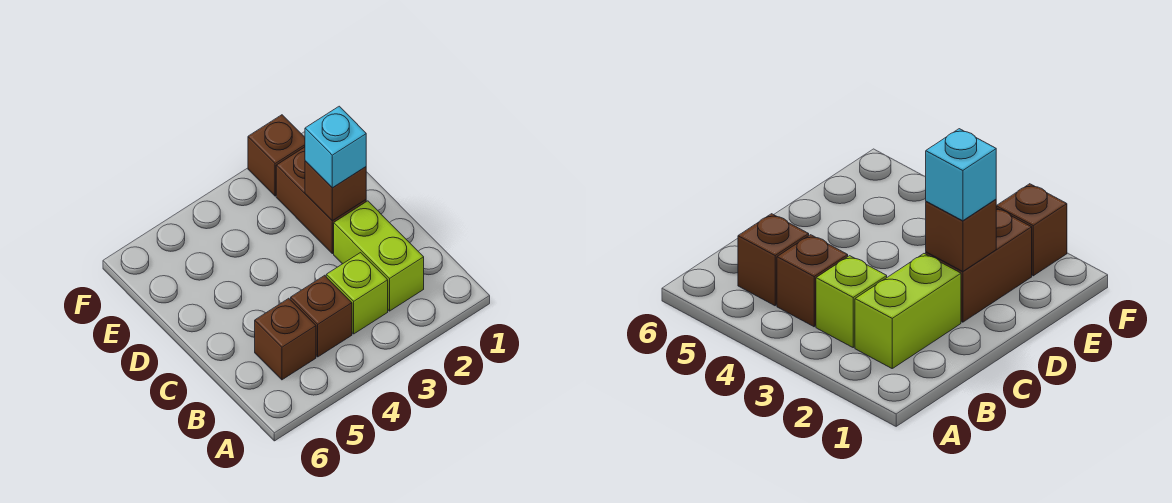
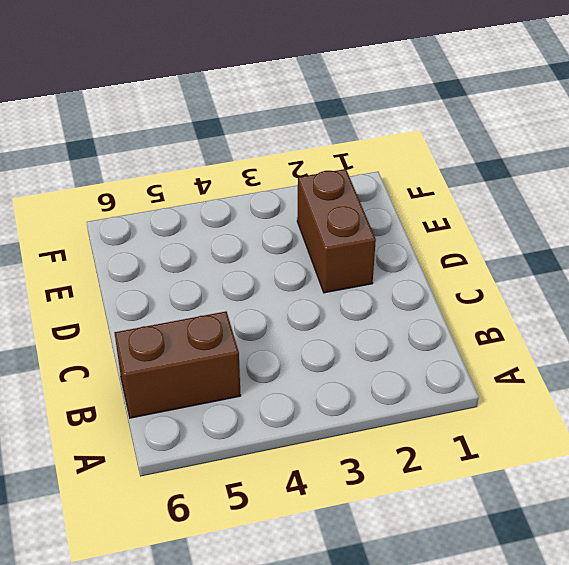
brown brick B5:B6 level 1 -> brown brick B5 level 1
none -> lime brick B2:C2 level 1
none -> lime brick B3 level 1

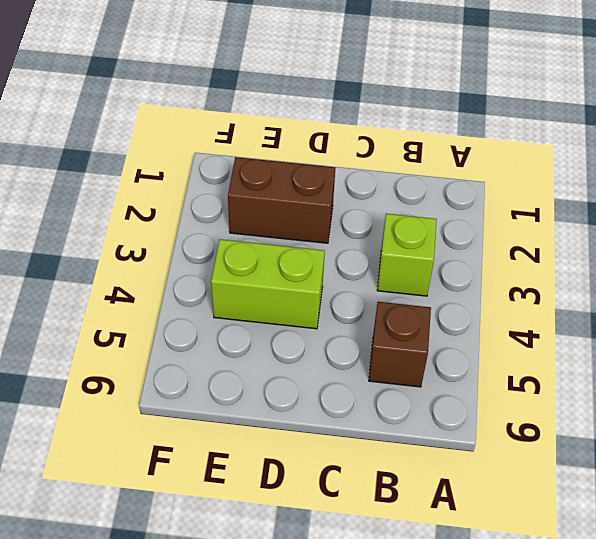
lime brick D4:E4 level 1 -> lime brick B2:C2 level 1
none -> brown brick B4 level 1
none -> brown brick F2 level 1

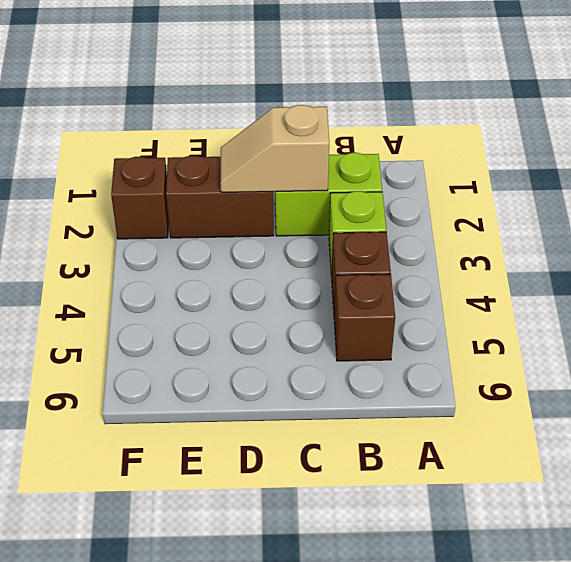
tan slope C2:D2 level 2 top C -> brown brick D2 level 2
none -> cyan brick D2 level 3

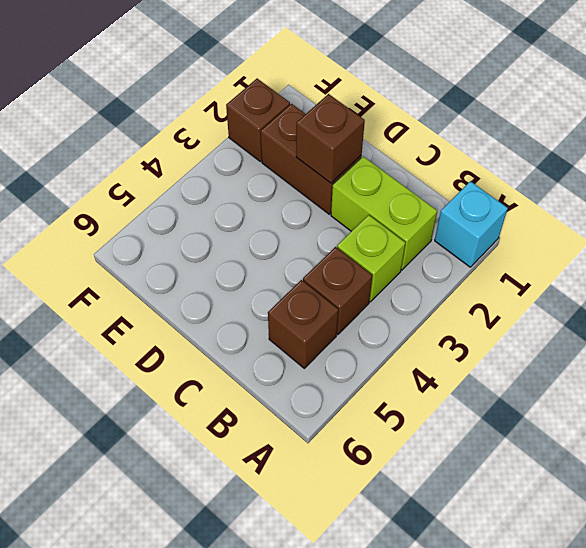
cyan brick A1 level 1 -> cyan brick D2 level 3

